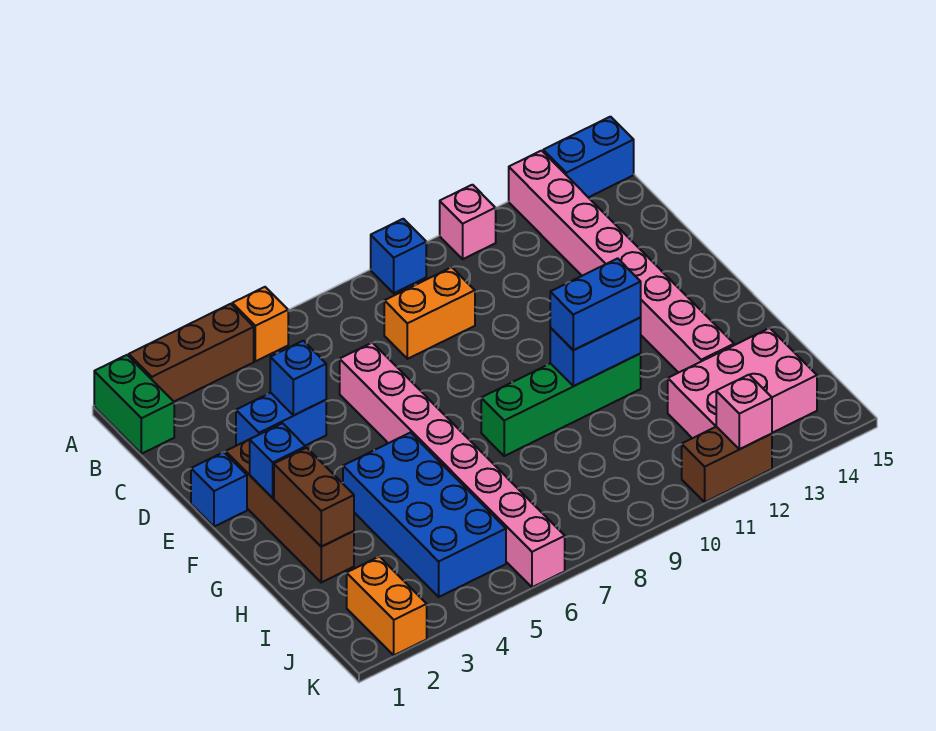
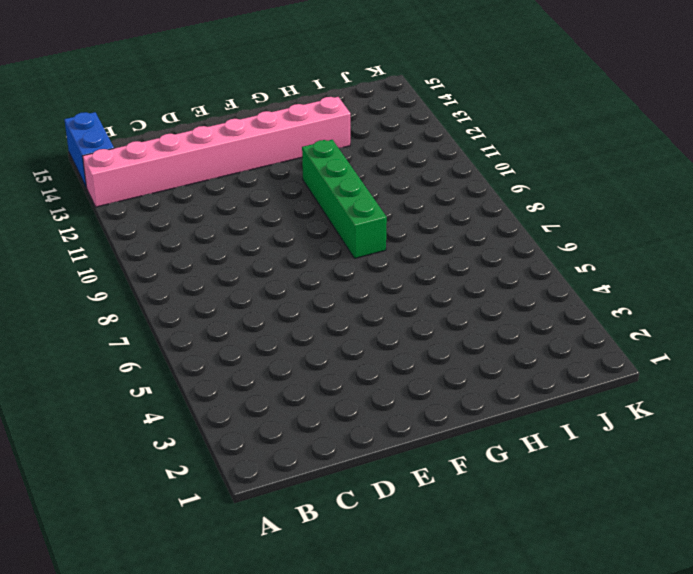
none -> green brick A1:B1 level 1
none -> brown brick A2:A4 level 1
none -> orange brick A5 level 1

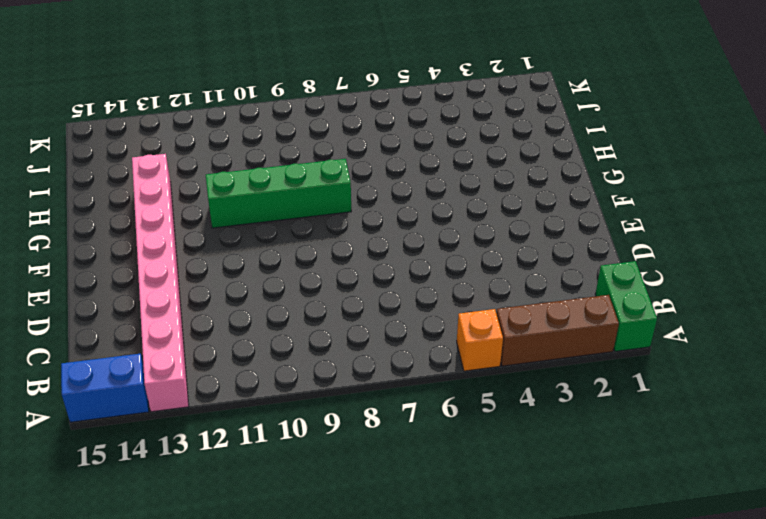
none -> blue brick A9 level 1
none -> pink brick A11 level 1
none -> orange brick C8:C9 level 1

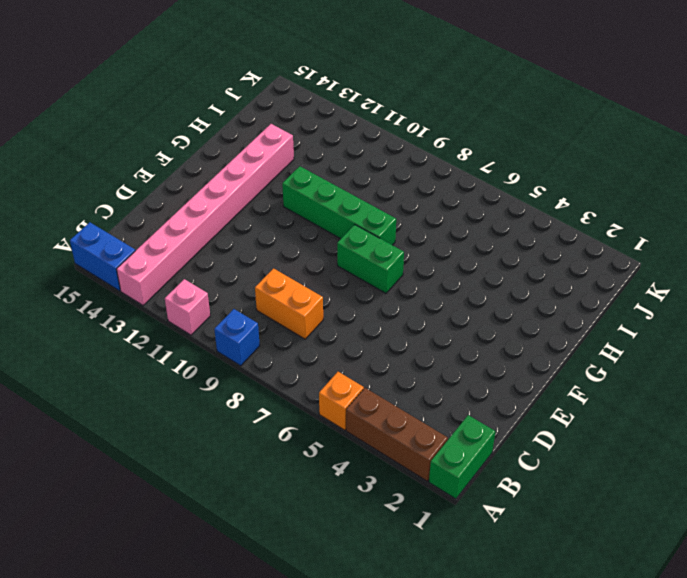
green brick F7:F8 level 1 -> none
none -> blue brick D3:D4 level 1
none -> pink brick D6:K6 level 1
none -> blue brick E1 level 1

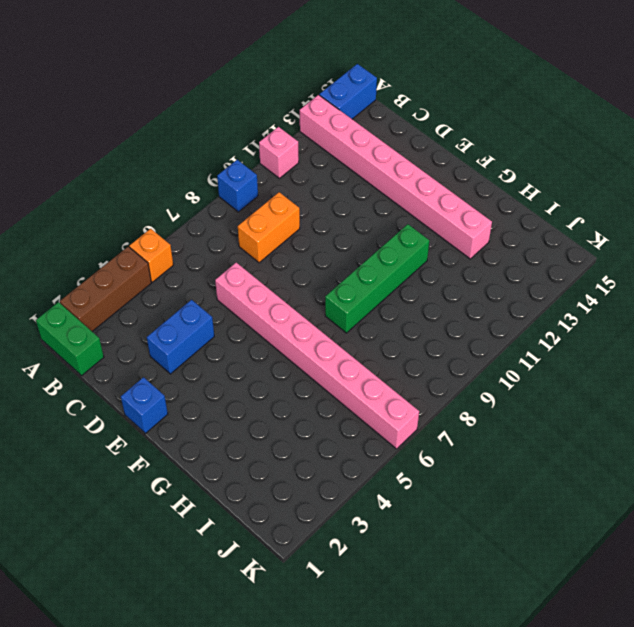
none -> brown brick E2:H2 level 1
none -> blue brick G4:J5 level 1
none -> pink brick I12:J14 level 1

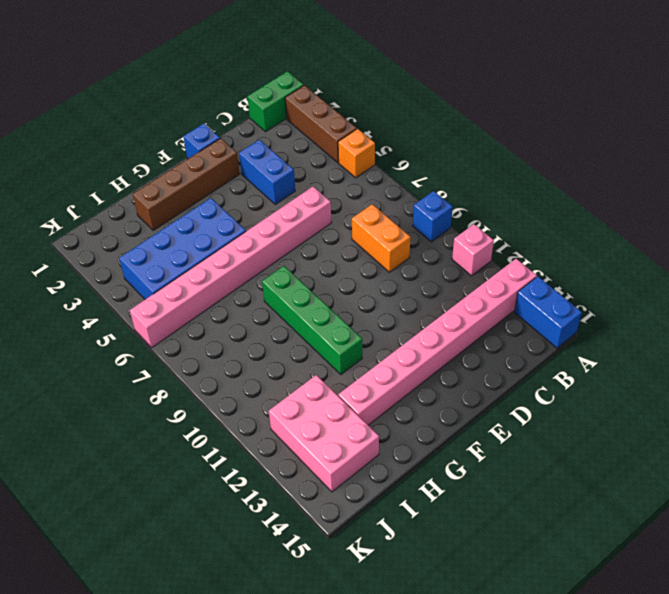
none -> orange brick J2:K2 level 1
none -> brown brick K11:K12 level 1
none -> blue brick D4 level 2

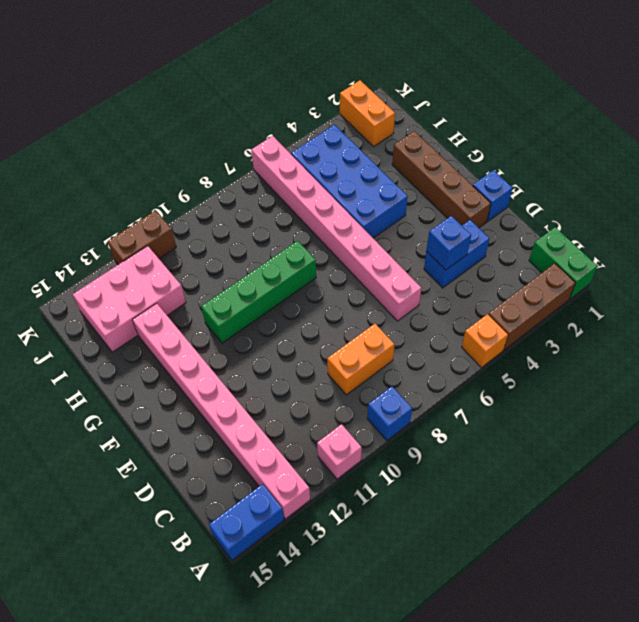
none -> blue brick F2 level 2
none -> brown brick G2:H2 level 2
none -> blue brick G10:G11 level 2

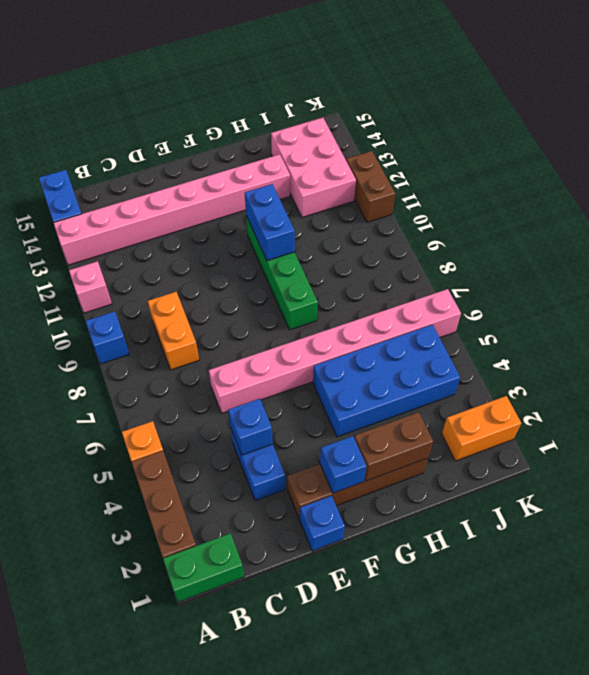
none -> pink brick K12 level 2
none -> blue brick G10:G11 level 3

